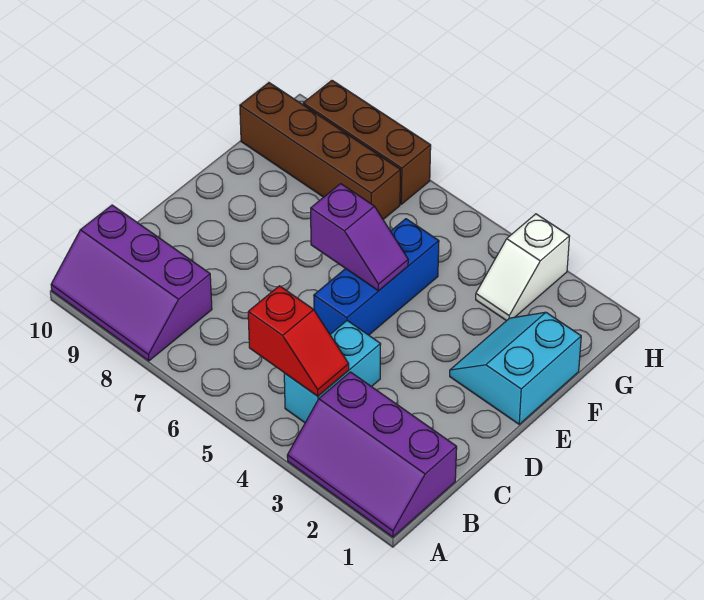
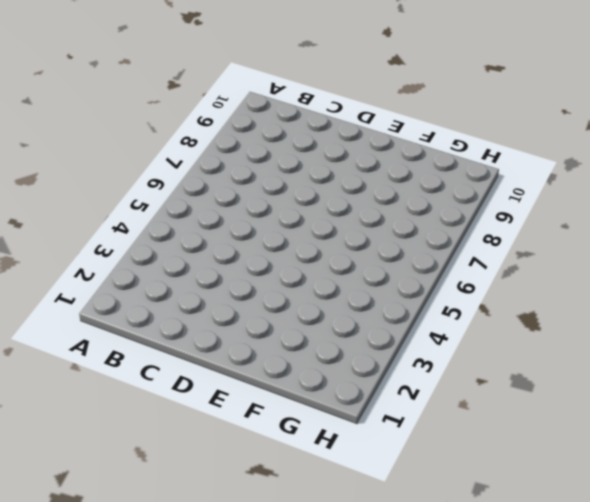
none -> purple slope A1:B3 level 1 top B
none -> purple slope A8:B10 level 1 top B

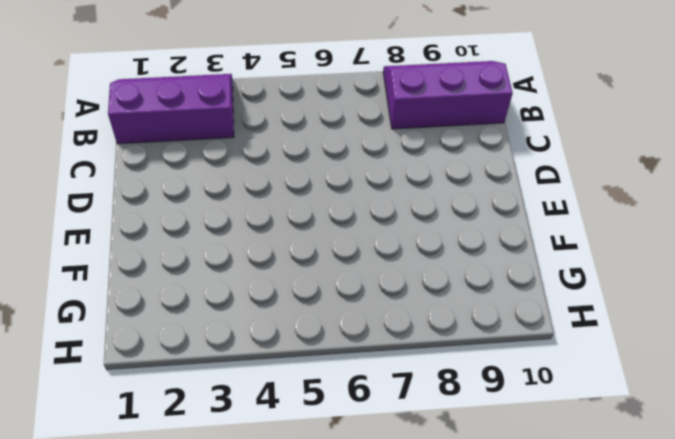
none -> cyan brick B4:C4 level 1
none -> blue brick D5:F5 level 1

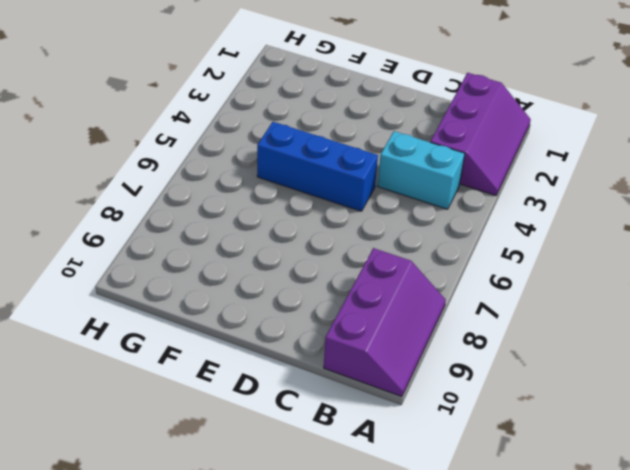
none -> cyan slope E1:F2 level 1 top 1
none -> white slope G3:H3 level 1 top H

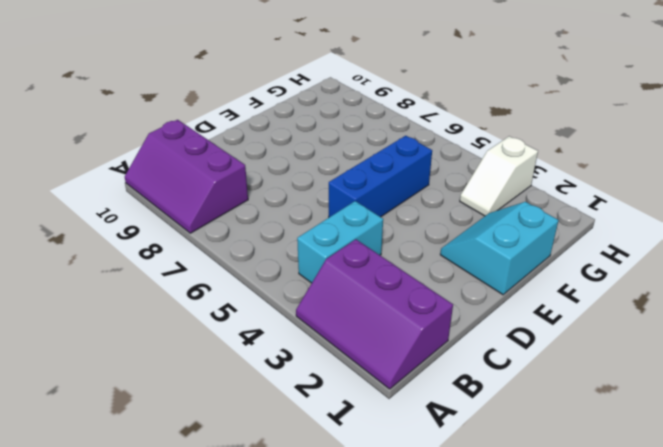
none -> brown brick G7:G10 level 1
none -> brown brick H7:H9 level 1

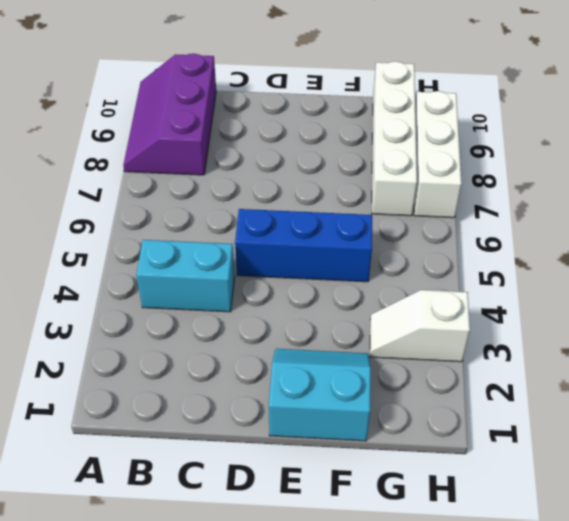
white brick G7:G10 level 1 -> brown brick G7:G10 level 1
white brick H7:H9 level 1 -> brown brick H7:H9 level 1
none -> purple slope A1:B3 level 1 top B
none -> red slope B4:B5 level 2 top 5

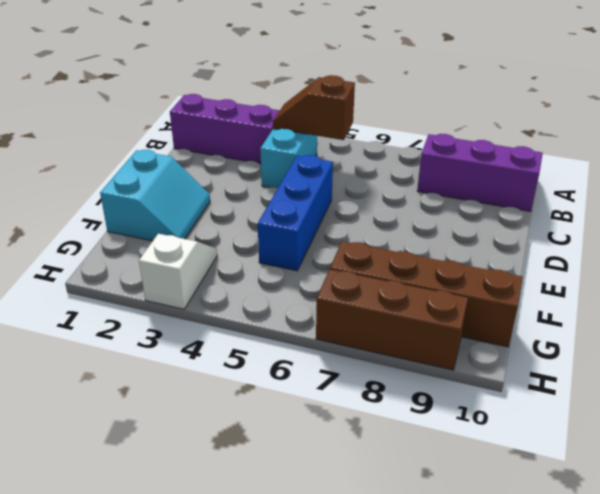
brown slope B4:B5 level 2 top 5 -> red slope B4:B5 level 2 top 5
none -> purple slope E5:E6 level 2 top 6

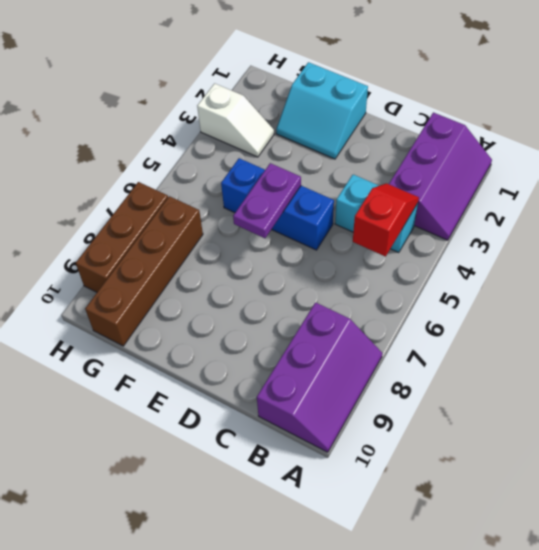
purple plate E5:E6 level 2 -> purple slope E5:E6 level 2 top 6

